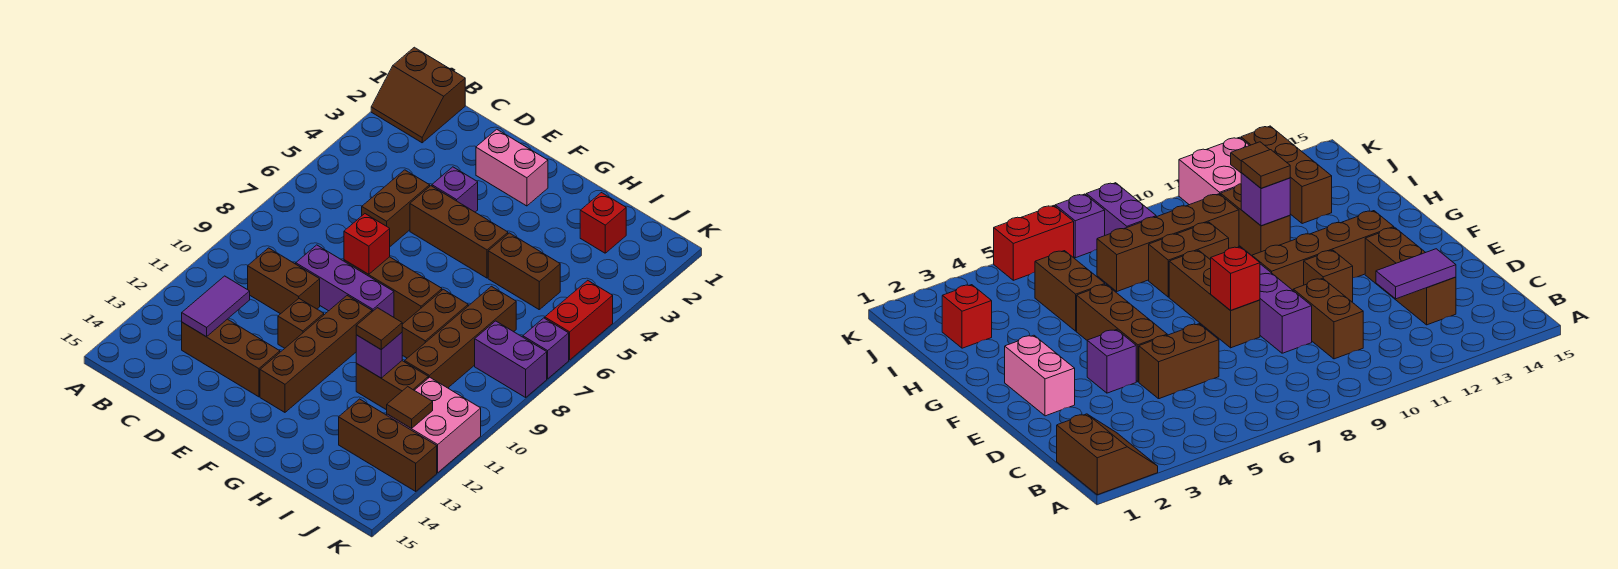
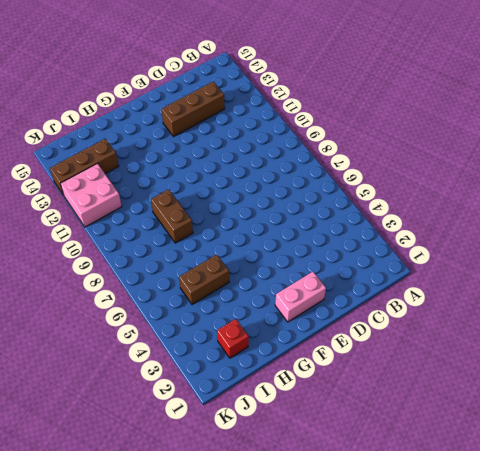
none -> brown slope A1:B2 level 1 top 1
none -> brown brick C10:D10 level 1
none -> brown brick D5:D6 level 1

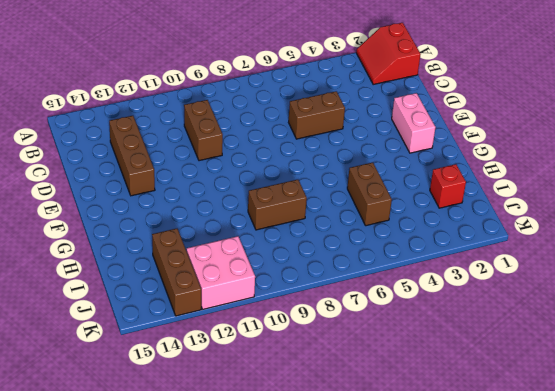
red slope A1:B2 level 1 top 1 -> brown slope A1:B2 level 1 top 1
none -> purple brick D9:F9 level 1
none -> purple brick E4 level 1
none -> brown brick E5:G5 level 1

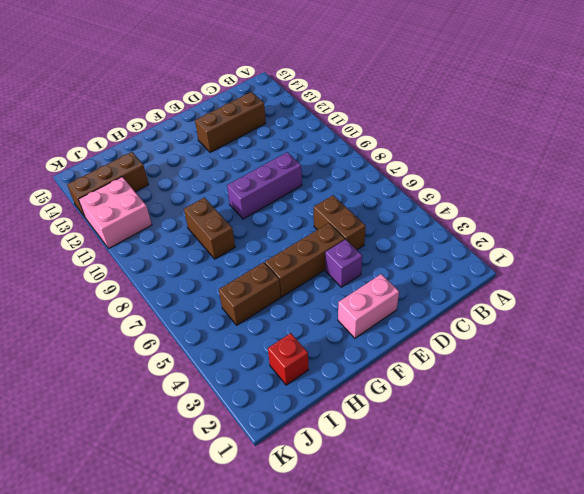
none -> brown slope A1:B2 level 1 top 1
none -> brown brick C10:D10 level 1
none -> brown brick E8:G8 level 1

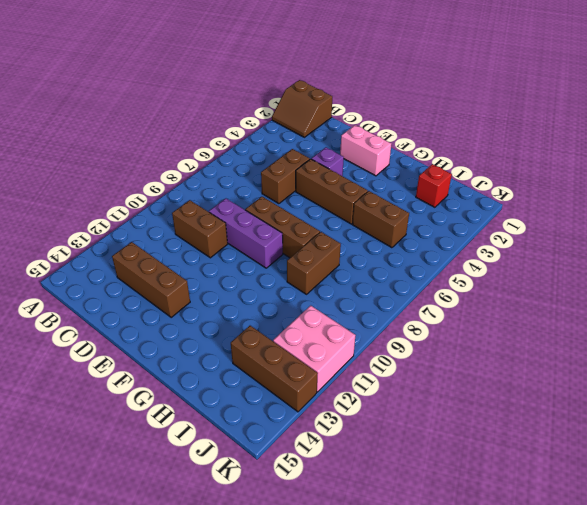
none -> brown brick E11 level 1
none -> brown brick F10:F13 level 1
none -> brown brick H11:I11 level 1

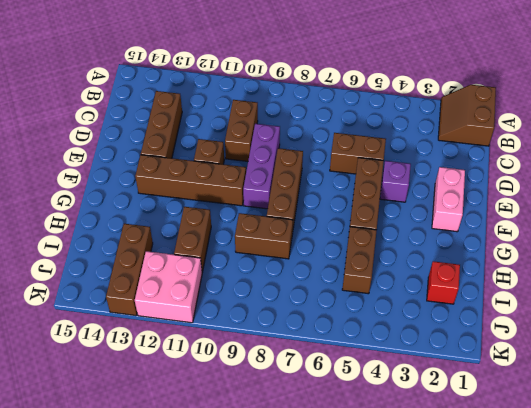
none -> brown brick I7:I10 level 1
none -> purple brick J8:K8 level 1
none -> red brick K5:K6 level 1

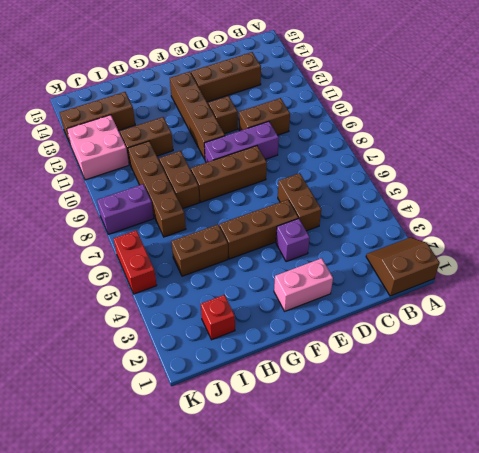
none -> purple brick K7 level 1
none -> purple tile C12:C13 level 2
none -> red brick E8 level 2

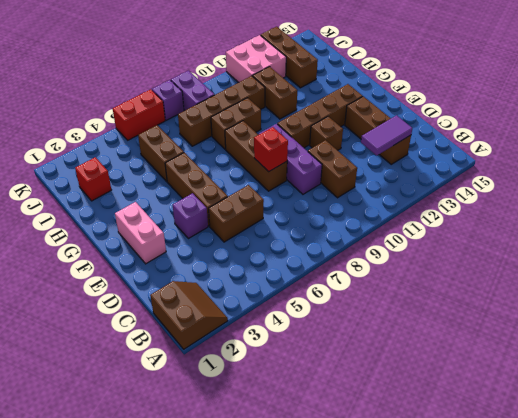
none -> purple brick H11 level 2
none -> brown tile J12 level 2
none -> brown tile H11 level 3

